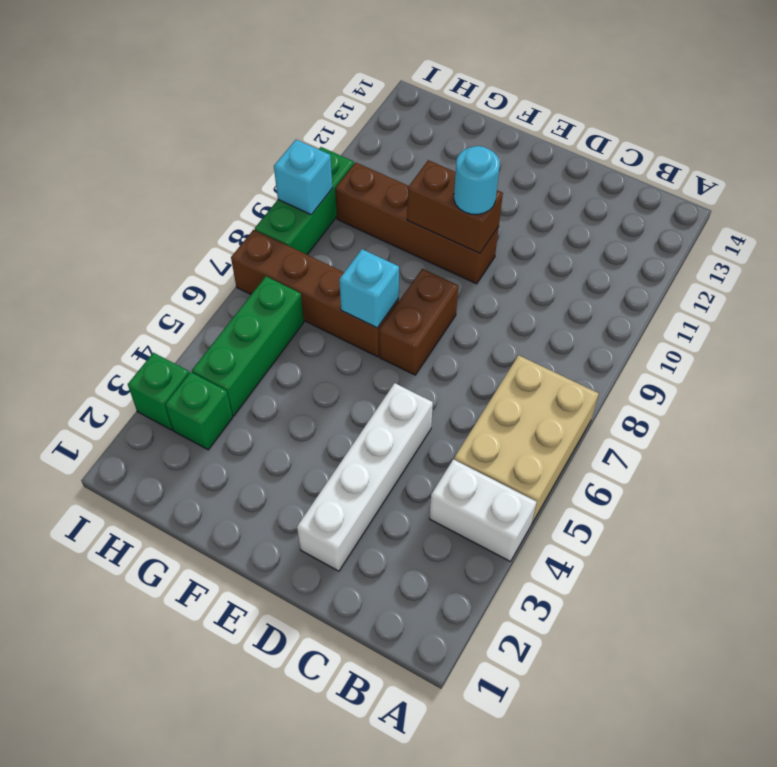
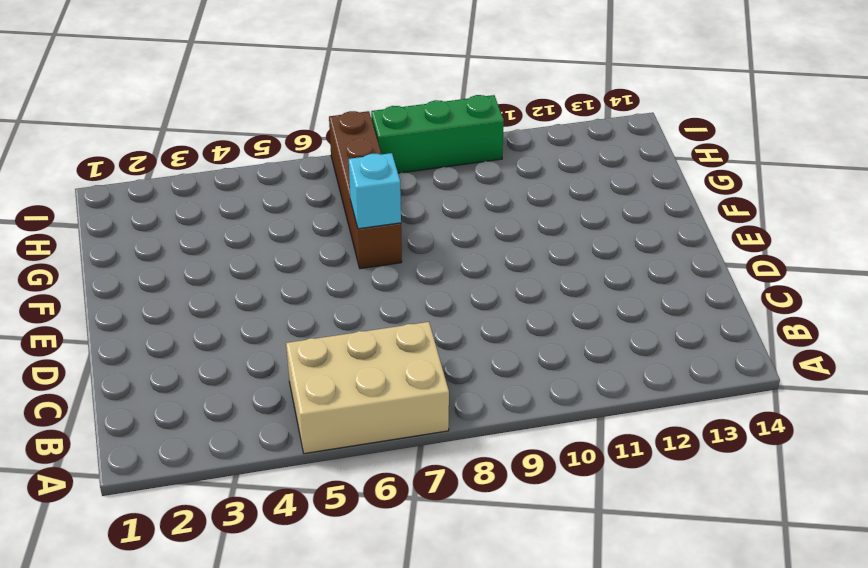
none -> white brick A4:B4 level 1
none -> white brick D2:D5 level 1
none -> brown brick E7:E8 level 1

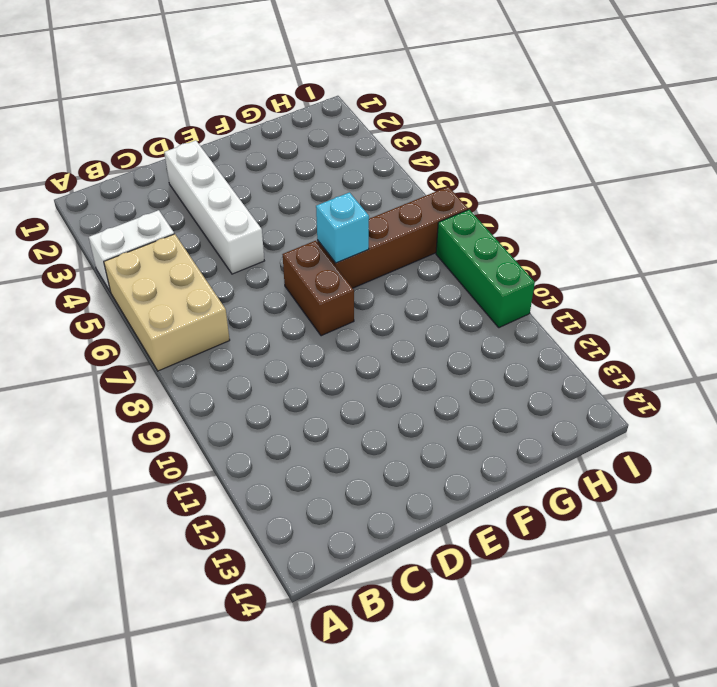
none -> brown brick E10:H10 level 1
none -> green brick H3 level 1
none -> green brick H4:H6 level 1

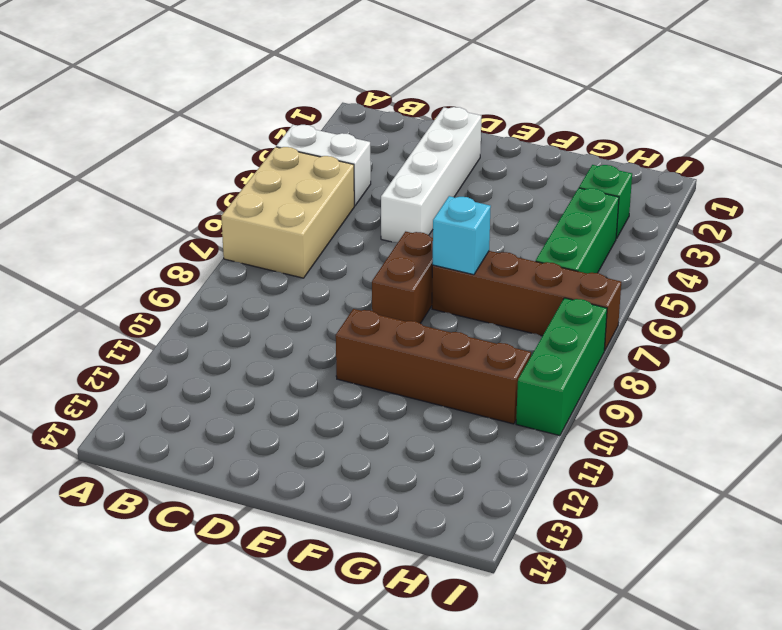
none -> green brick I3 level 1
none -> brown brick E10:F10 level 2
none -> cyan brick I9 level 2

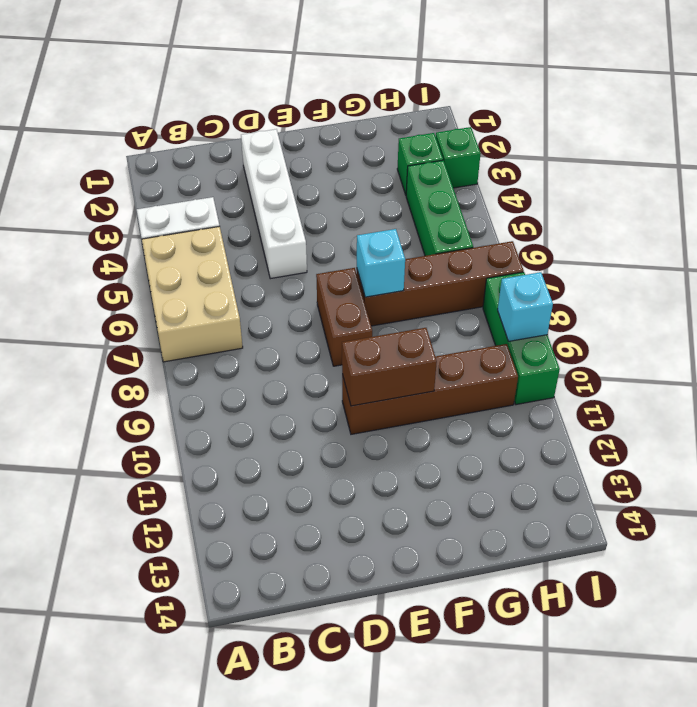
none -> cyan round brick E10 level 3

